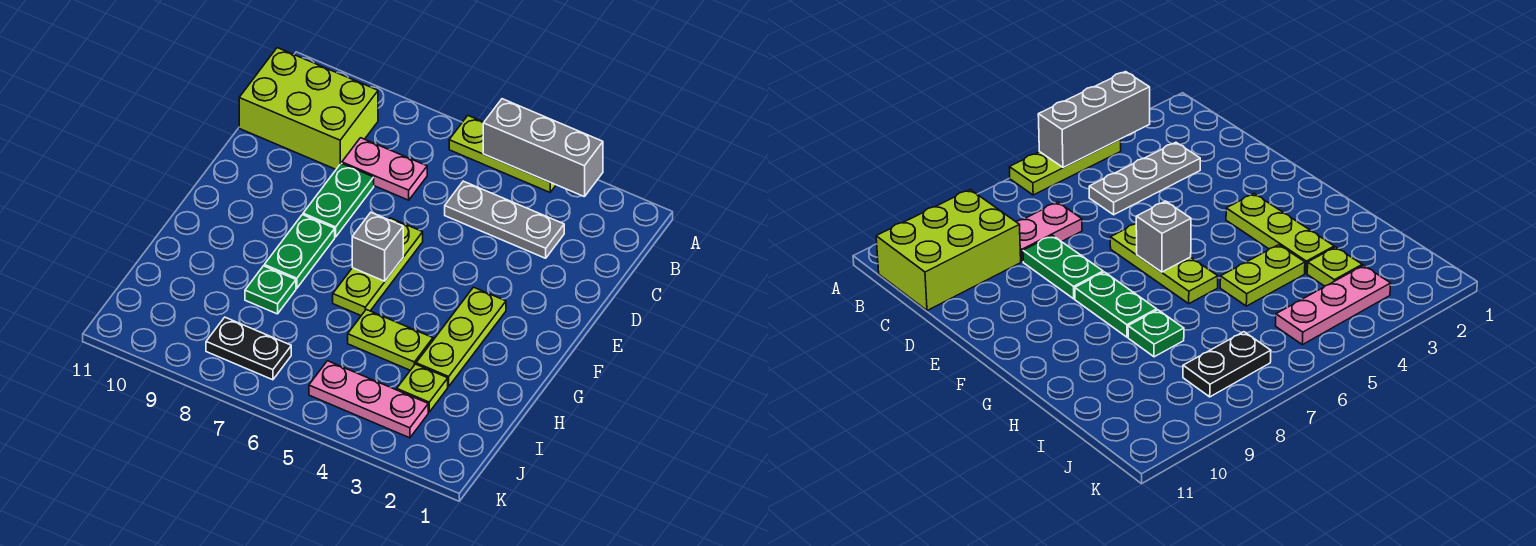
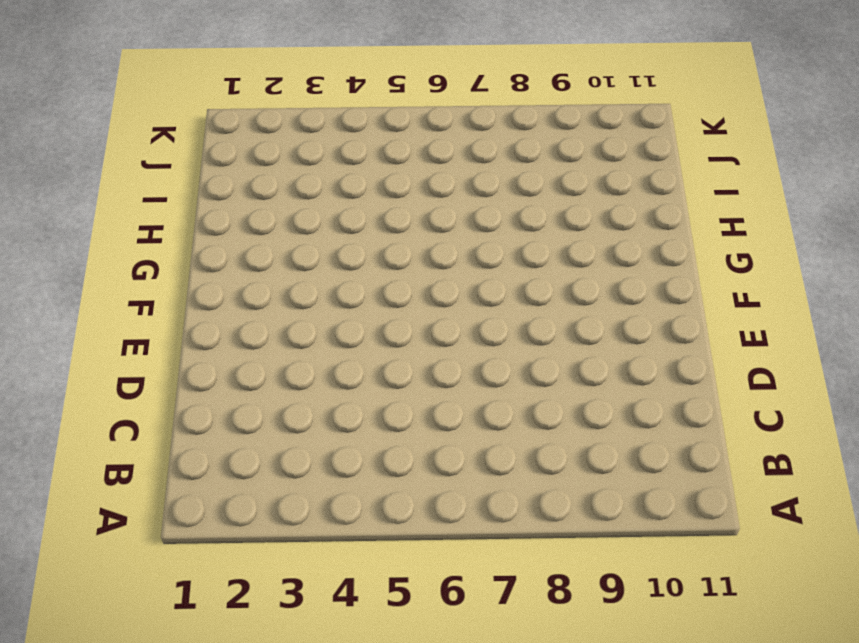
none -> lime plate A4:A6 level 1
none -> lime brick B9:C11 level 1
none -> grey plate C3:C5 level 1

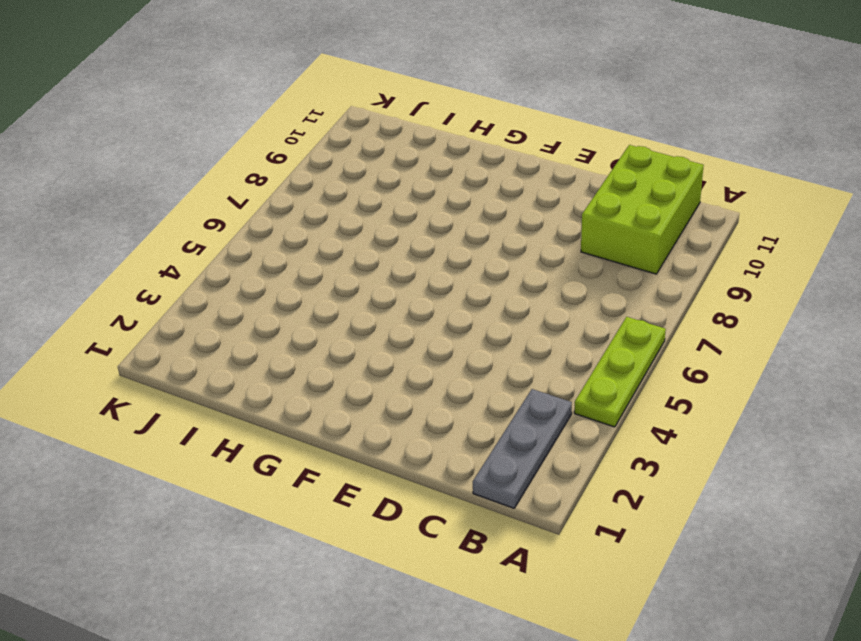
grey plate B1:B3 level 1 -> grey plate C3:C5 level 1
none -> pink plate C7:C8 level 1
none -> green plate D8:E8 level 1
none -> lime plate E6:G6 level 1

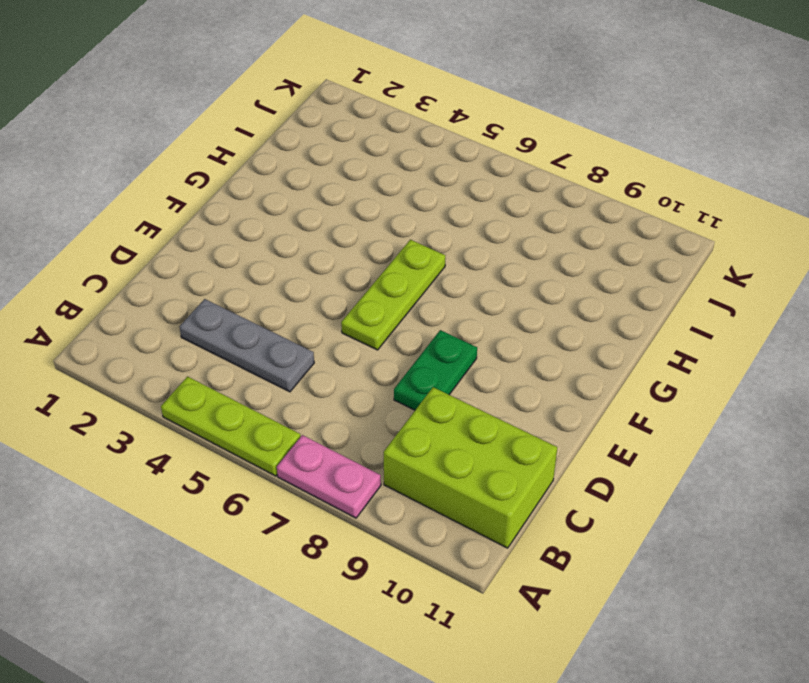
pink plate A7:A8 level 1 -> pink plate C7:C8 level 1
none -> lime plate F3:H3 level 1
none -> green plate F8:G8 level 1
none -> lime plate H4:H5 level 1

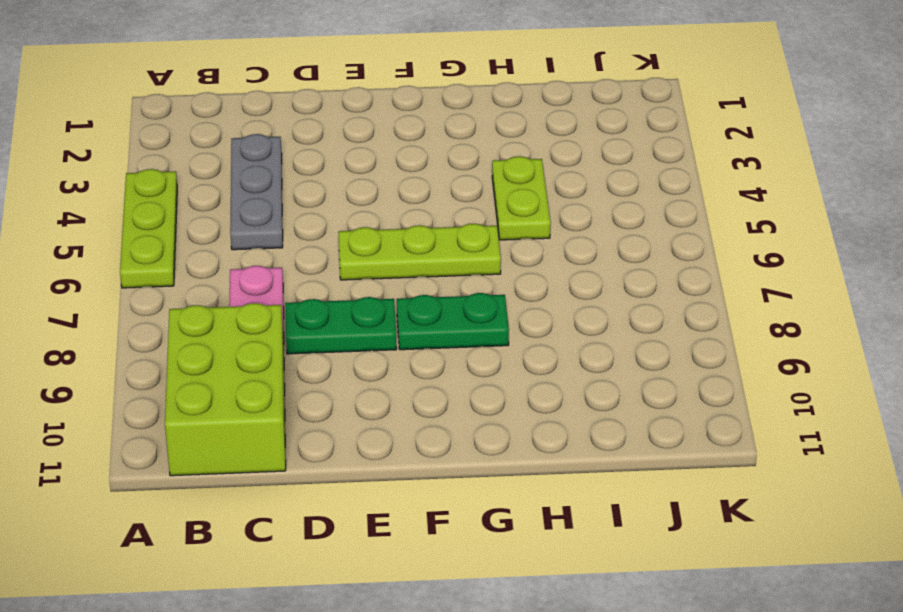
none -> lime plate F3:H3 level 1
none -> green plate H8 level 1
none -> lime plate I3 level 1

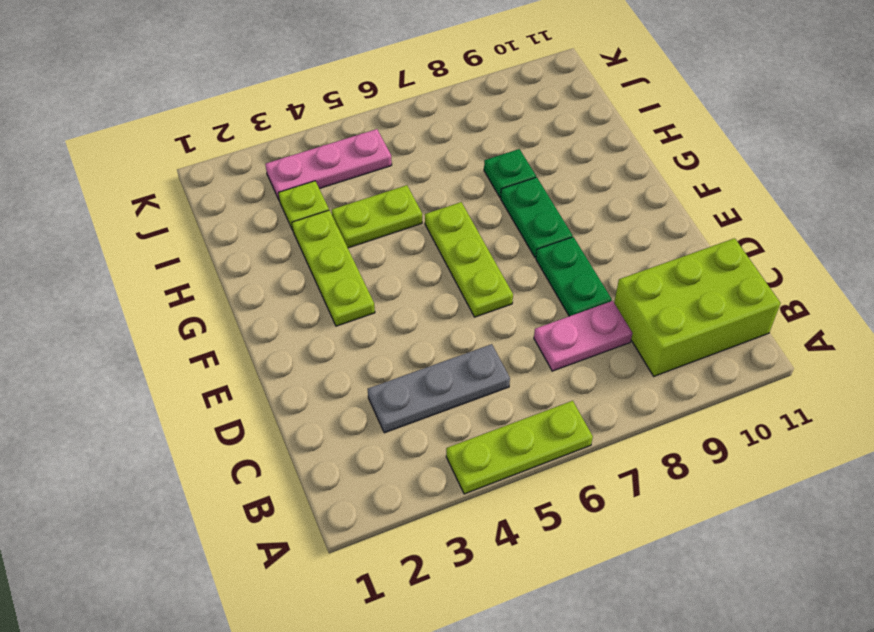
none -> black plate J7:J8 level 1
none -> grey brick A3:A5 level 2
none -> grey brick F6 level 2

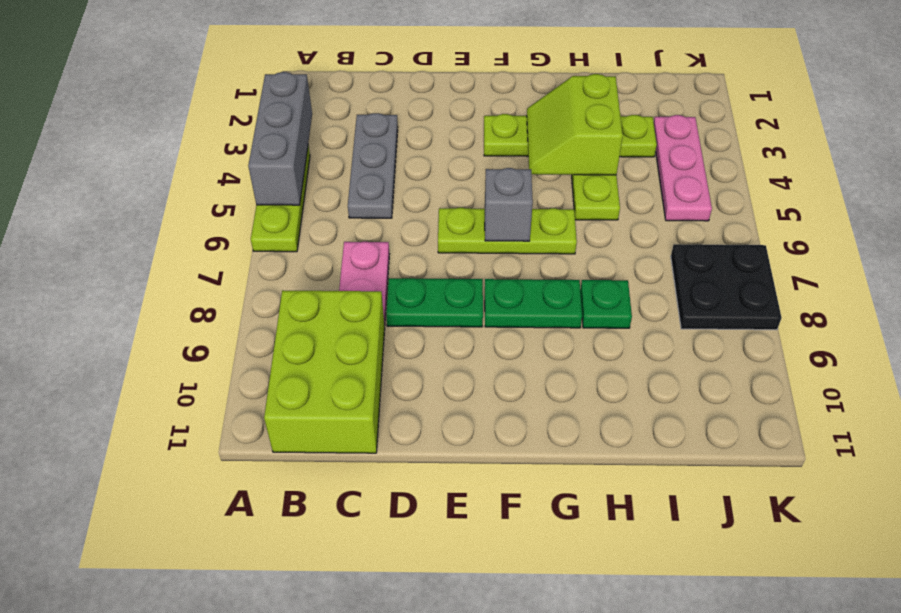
lime slope G3:H4 level 2 top H -> none
black plate J7:K8 level 1 -> black plate J7:J8 level 1

